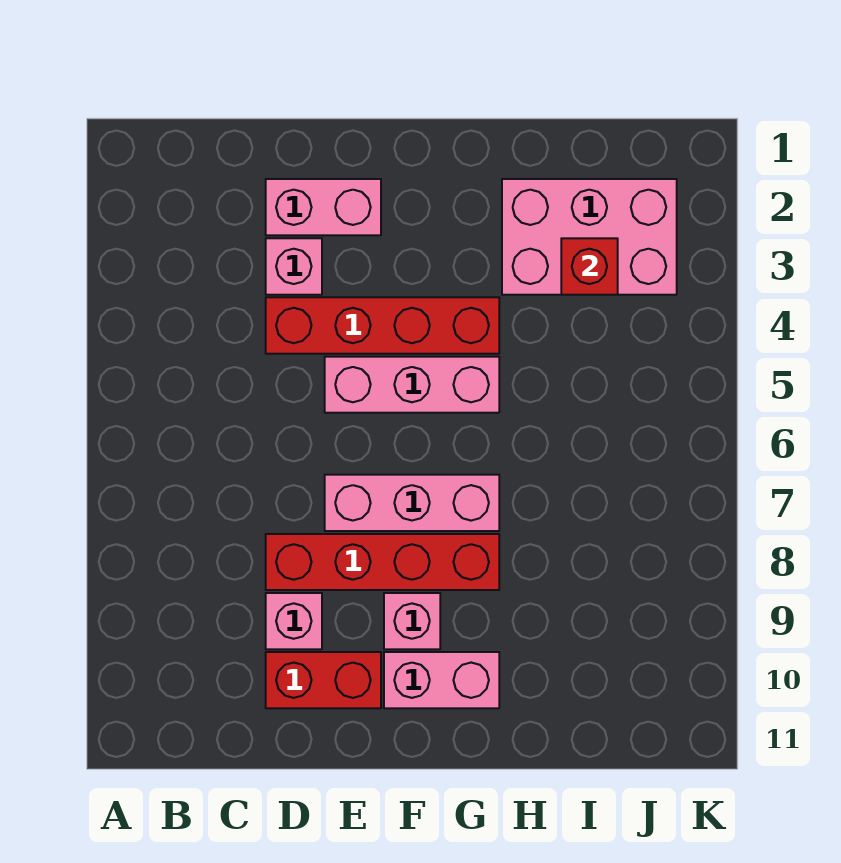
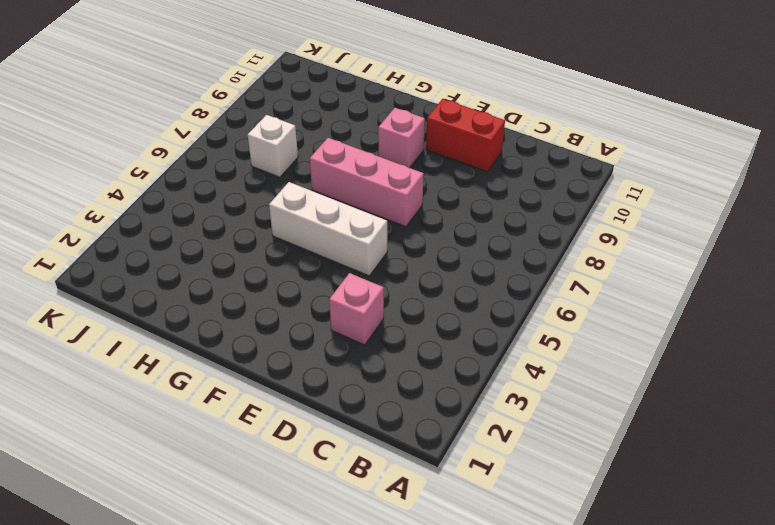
white brick E5:G5 level 1 -> pink brick E5:G5 level 1
white brick I7 level 1 -> none
none -> pink brick D2:E2 level 1
none -> red brick D4:G4 level 1
none -> red brick D8:G8 level 1

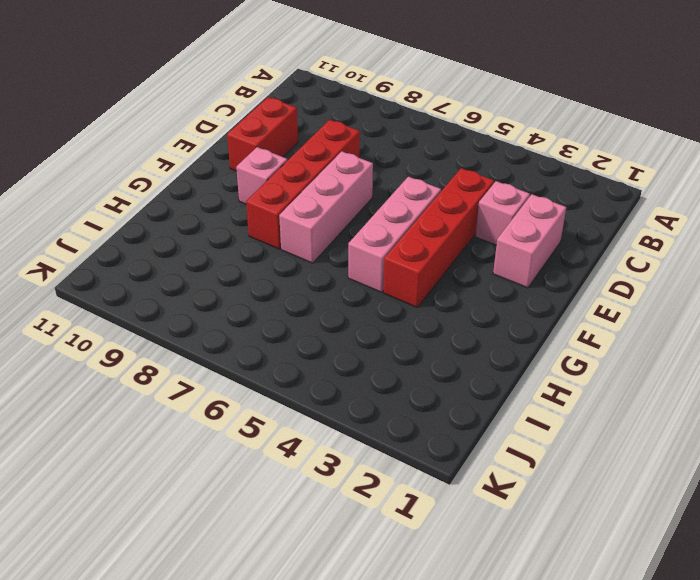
none -> pink brick D9 level 1
none -> pink brick F10:G10 level 1
none -> pink brick H2:J3 level 1

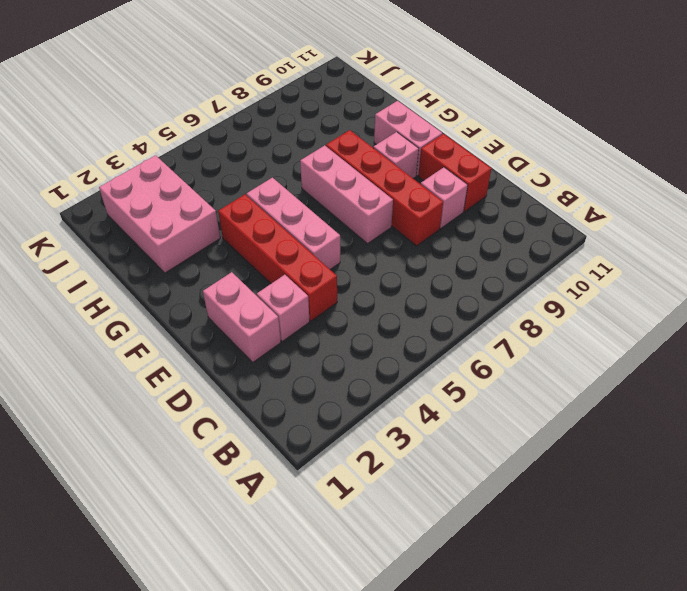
none -> red brick I3 level 2

